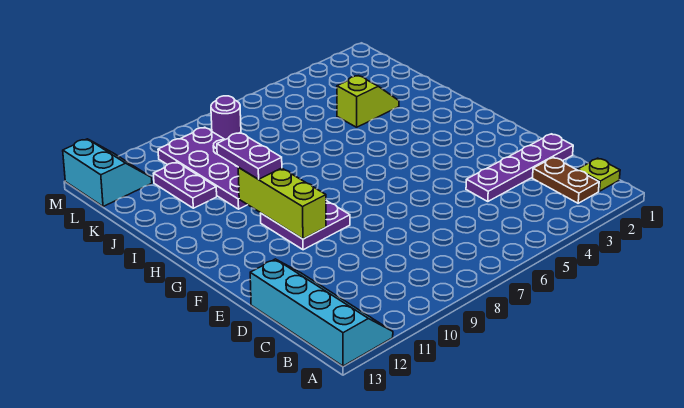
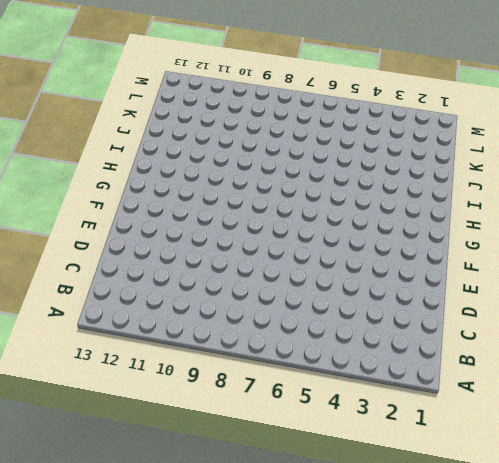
none -> cyan slope A12:D13 level 1 top 13
none -> lime plate B1 level 1
none -> brown plate B2:C2 level 1

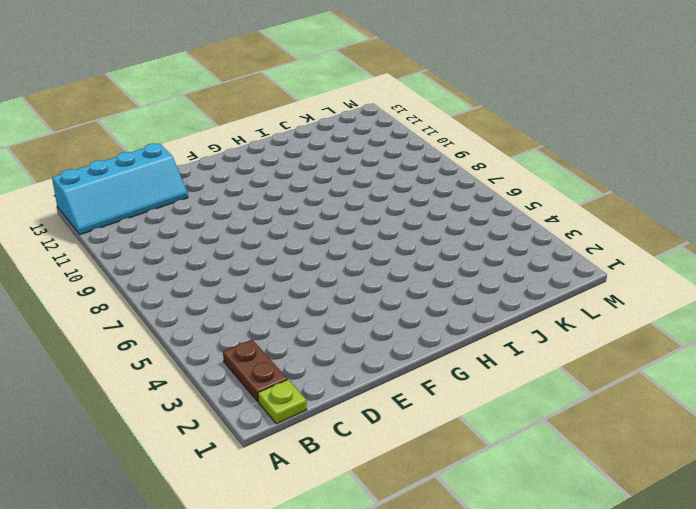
brown plate B2:B3 level 1 -> brown plate B2:C2 level 1
none -> purple plate D1:D4 level 1
none -> purple plate F9:G10 level 1
none -> purple plate I9:L10 level 1

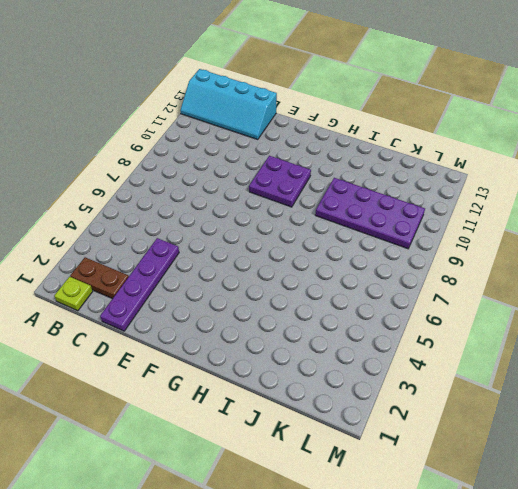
none -> lime slope J3:J4 level 1 top 4
none -> purple plate J11:K11 level 1
none -> purple round brick L8 level 1

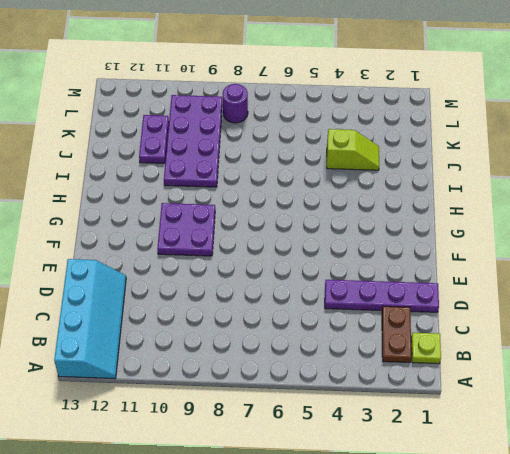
none -> cyan slope L12:M13 level 1 top 13
none -> lime brick F10:H10 level 2
none -> purple plate H10:I10 level 3

